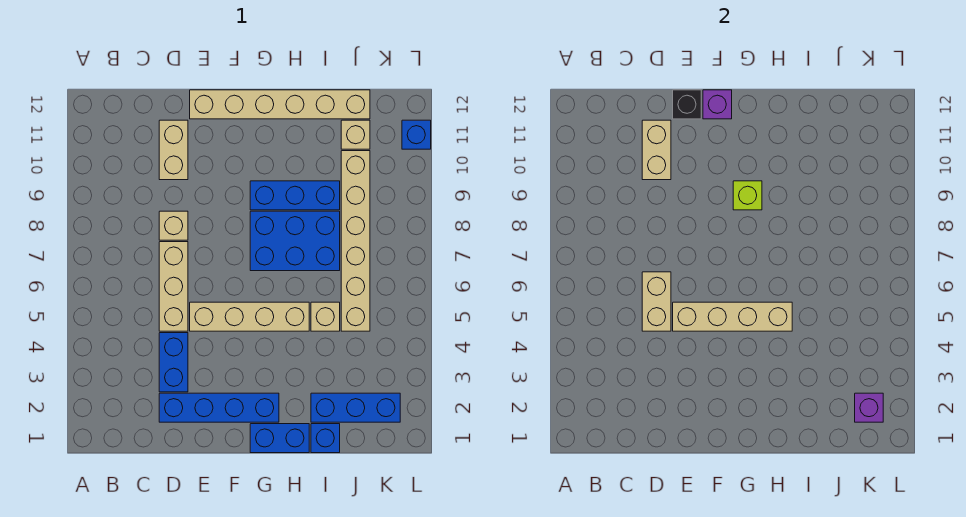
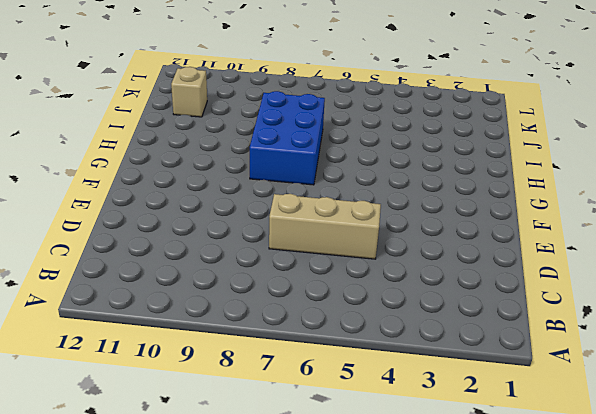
none -> blue brick D2:G2 level 1
none -> blue brick D3:D4 level 1
none -> tan brick D8 level 1

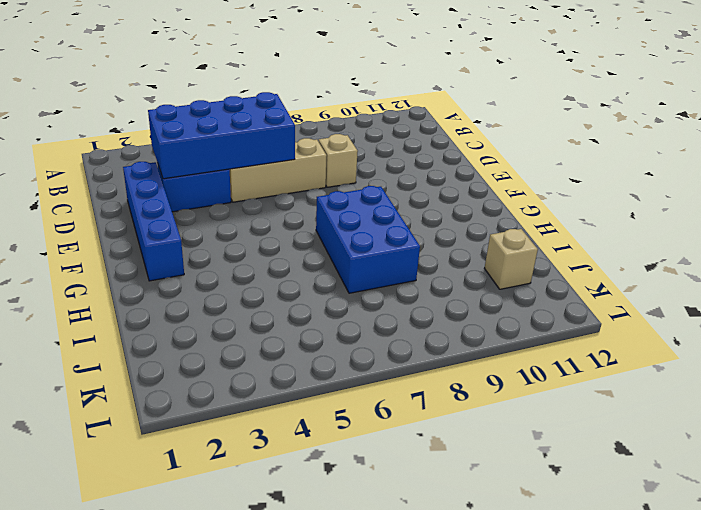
blue brick C3:D6 level 2 -> tan brick D5:D6 level 2
none -> tan brick D10:D11 level 1
none -> tan brick E5:H5 level 1
none -> tan brick E12:J12 level 1

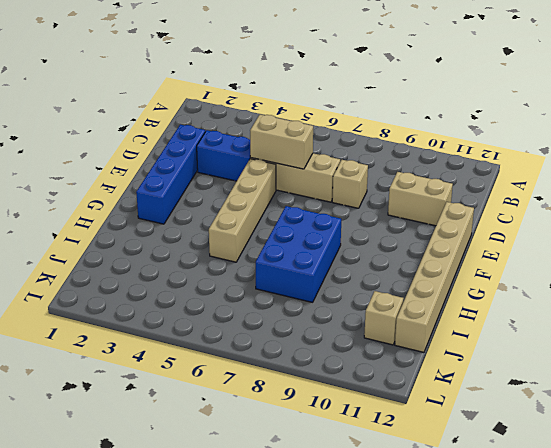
none -> blue brick G1:H1 level 1
none -> blue brick G9:I9 level 1
none -> blue brick I1 level 1

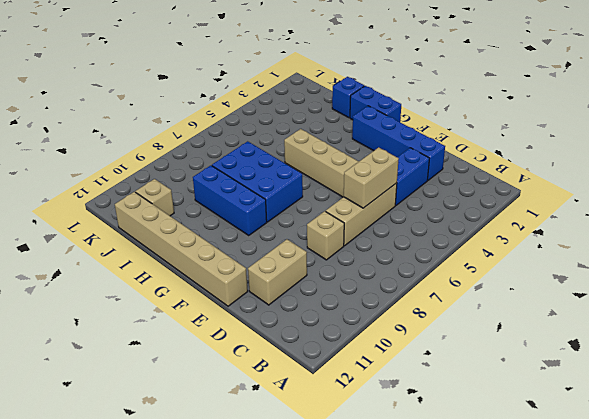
none -> blue brick I2:K2 level 1
none -> tan brick I5 level 1
none -> tan brick J5:J10 level 1

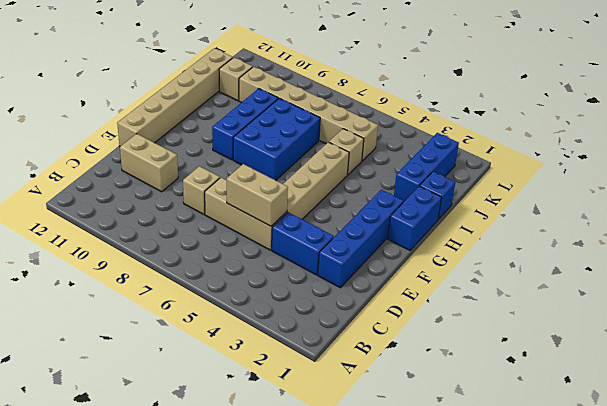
none -> blue brick L11 level 1
none -> tan brick D10:D11 level 2
none -> tan brick E5:H5 level 2

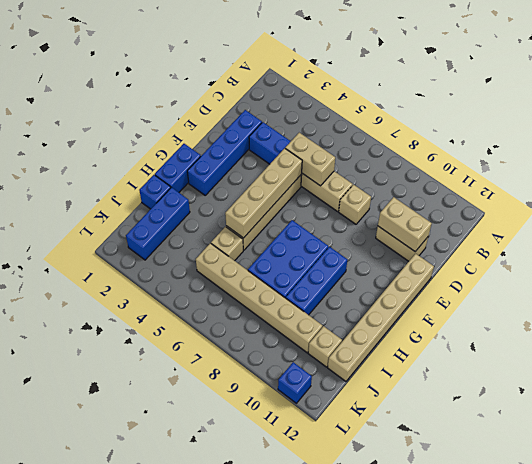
none -> black brick E12 level 2
none -> purple brick F12 level 2
none -> lime brick G9 level 2

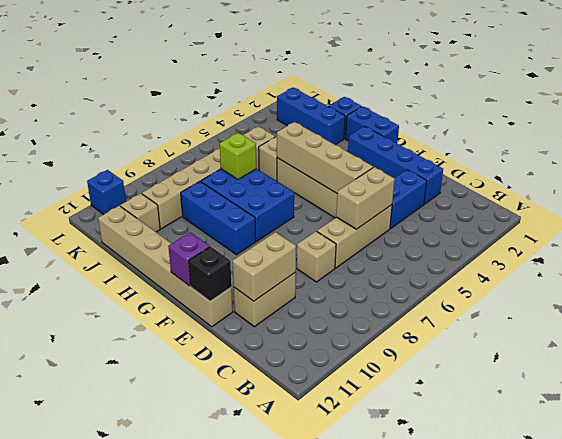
lime brick I7 level 2 -> lime brick G9 level 2
none -> purple brick K2 level 2

